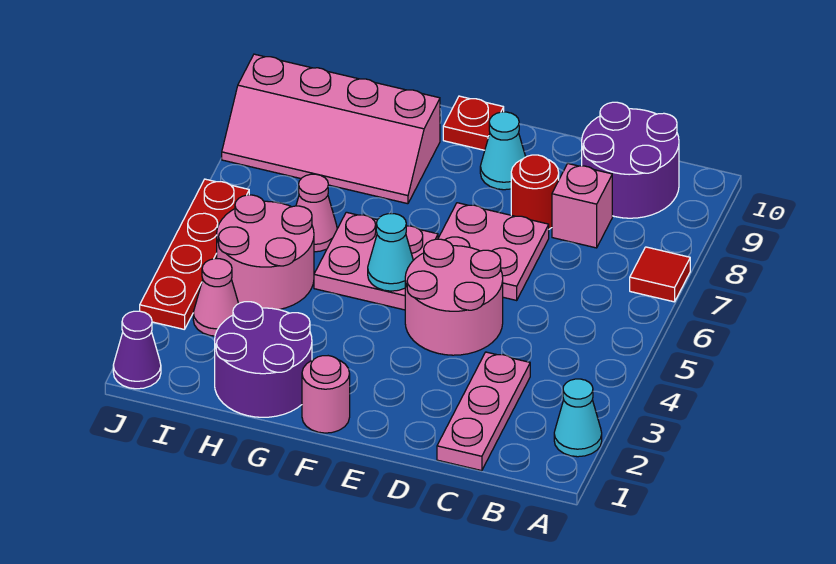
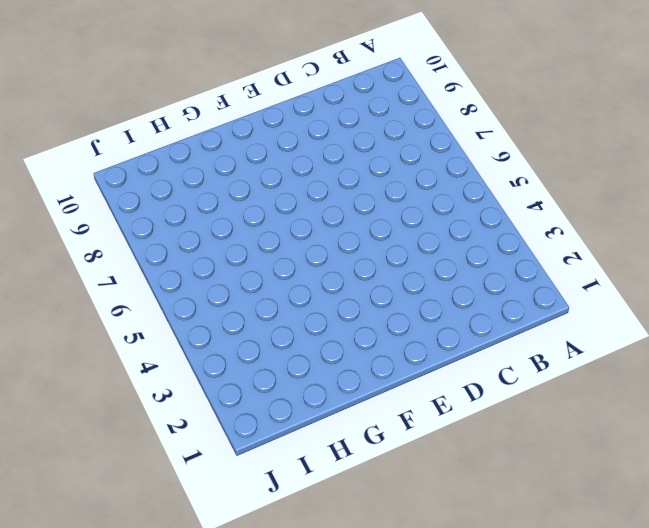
none -> cyan cone A2 level 1
none -> red tile A7 level 1
none -> purple round brick B9:C10 level 1

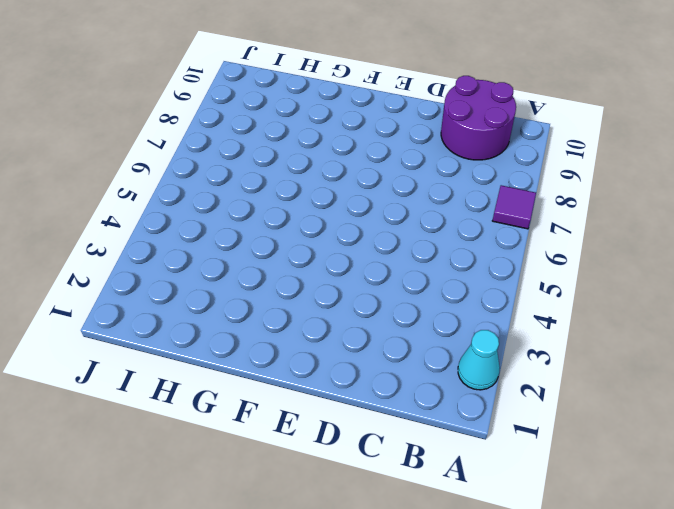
purple tile A7 level 1 -> red tile A7 level 1
none -> pink plate C1:C3 level 1
none -> pink brick C8 level 1
none -> pink round brick D4:E5 level 1

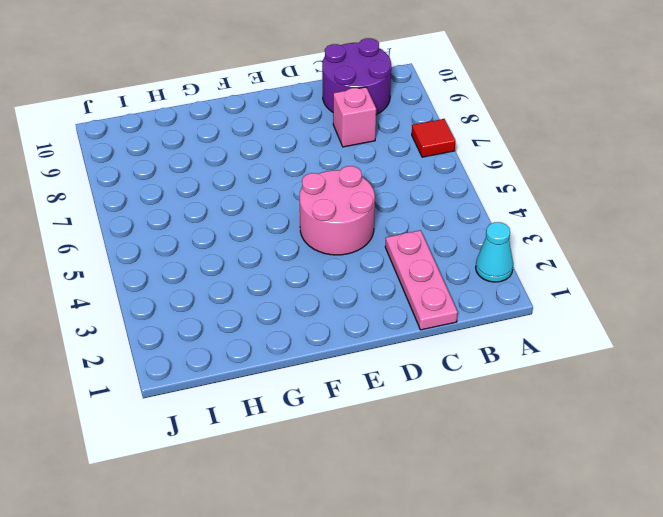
none -> pink plate D6:E7 level 1
none -> red round brick D8 level 1
none -> cyan cone E9 level 1

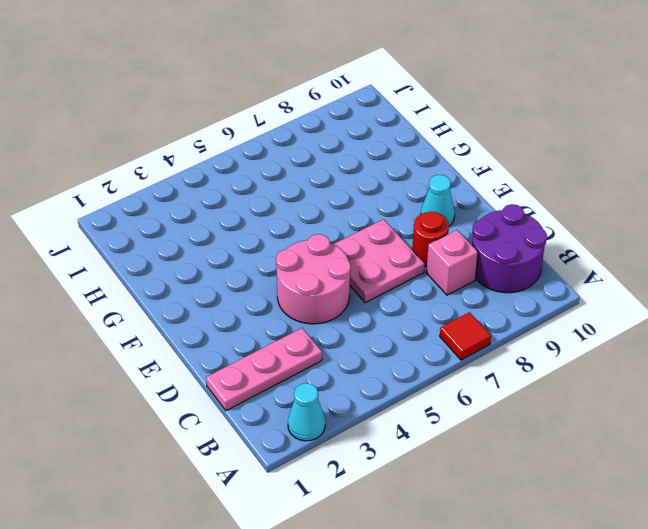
none -> pink round brick F1 level 1
none -> pink plate F5:G6 level 1
none -> red plate F10 level 1

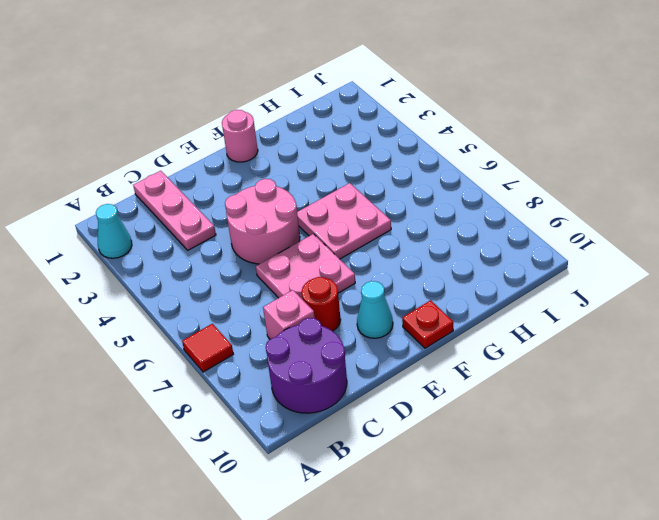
none -> purple round brick G1:H2 level 1
none -> pink slope G8:J9 level 1 top 9
none -> pink round brick H4:I5 level 1

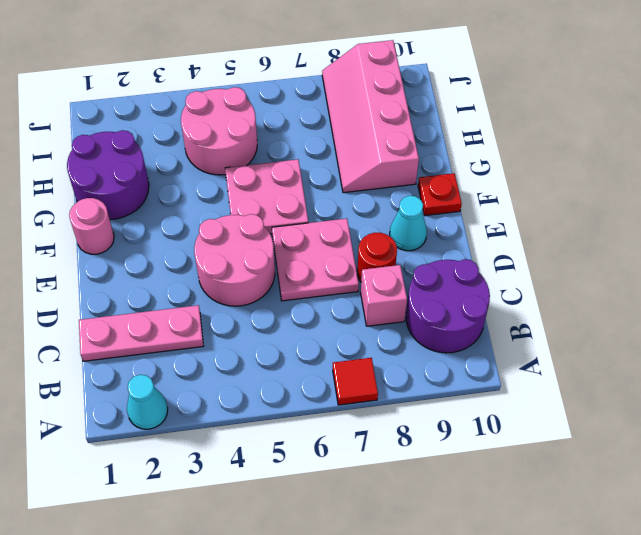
none -> pink cone H6 level 1
none -> pink cone I3 level 1
none -> purple cone J1 level 1

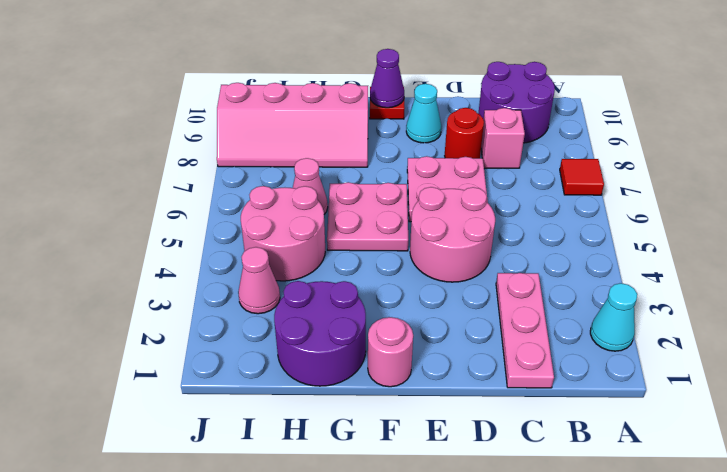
purple cone F10 level 2 -> purple cone J1 level 1
none -> red plate J3:J6 level 1
none -> cyan cone F5 level 2

